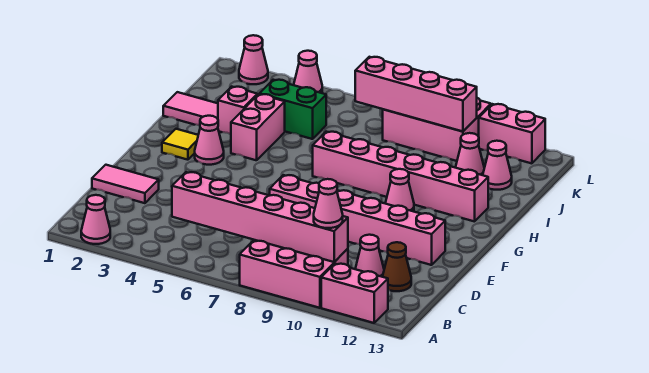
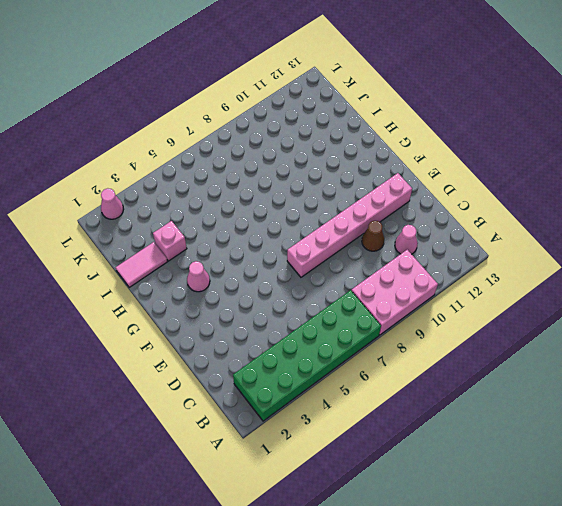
green brick A2:B7 level 1 -> pink cone A2 level 1
brown cone D10 level 1 -> brown cone C12 level 1
none -> pink brick A11:A12 level 1
none -> pink tile D1:D2 level 1
none -> yellow tile G2 level 1

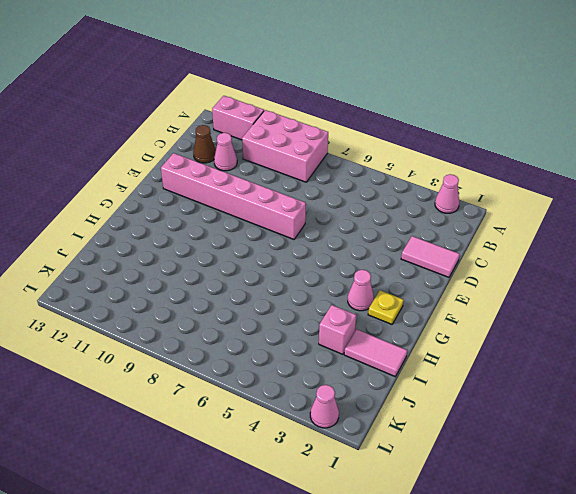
yellow plate G2 level 1 -> yellow tile G2 level 1
none -> pink cone G10 level 1
none -> pink brick H4:I4 level 1
none -> pink brick H7:H12 level 1

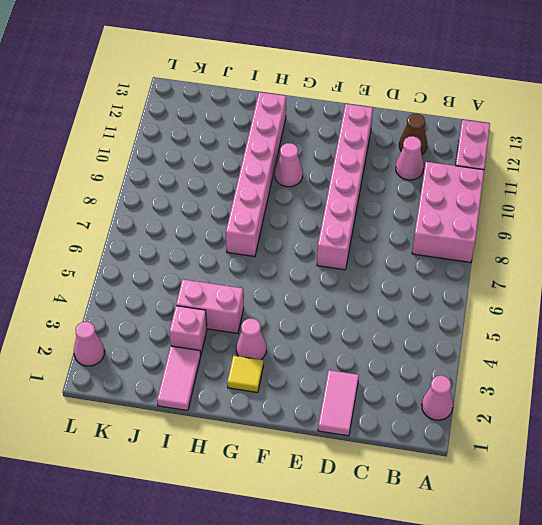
none -> green brick J4:J5 level 1
none -> pink cone J11 level 1
none -> pink cone J12 level 1

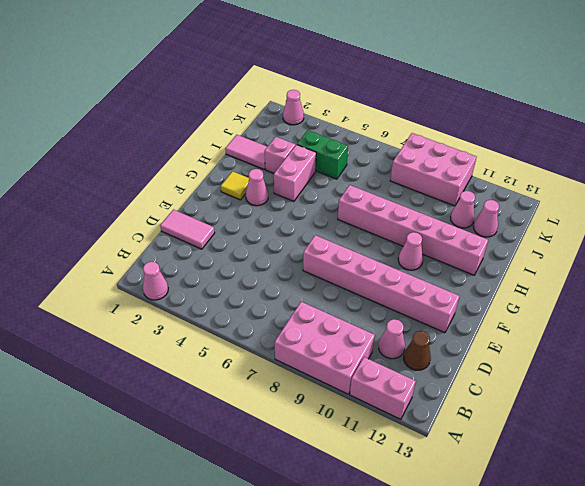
none -> pink cone L4 level 1
none -> pink brick L11:L12 level 1
none -> pink brick B5:B10 level 2

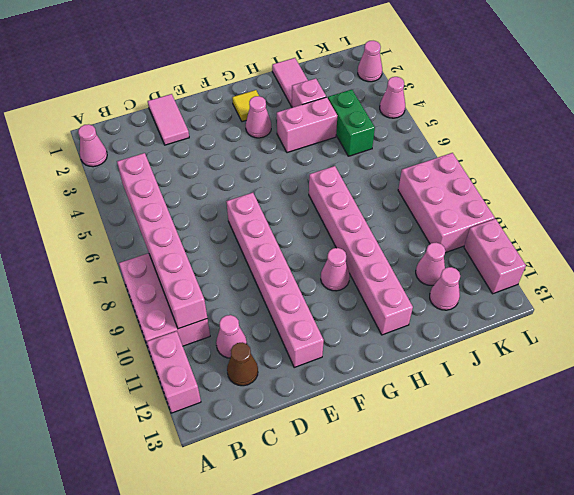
none -> pink brick K7:K10 level 2
none -> pink cone B10 level 3

